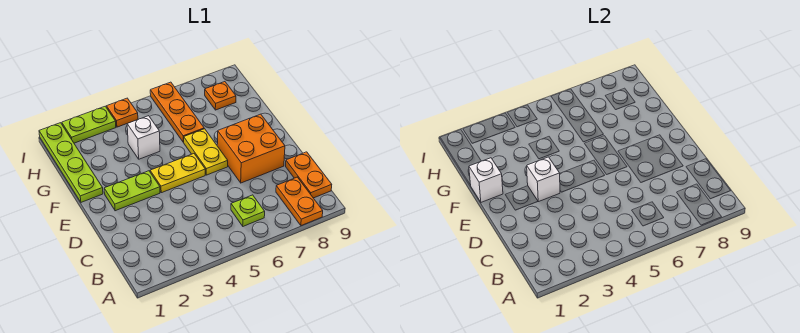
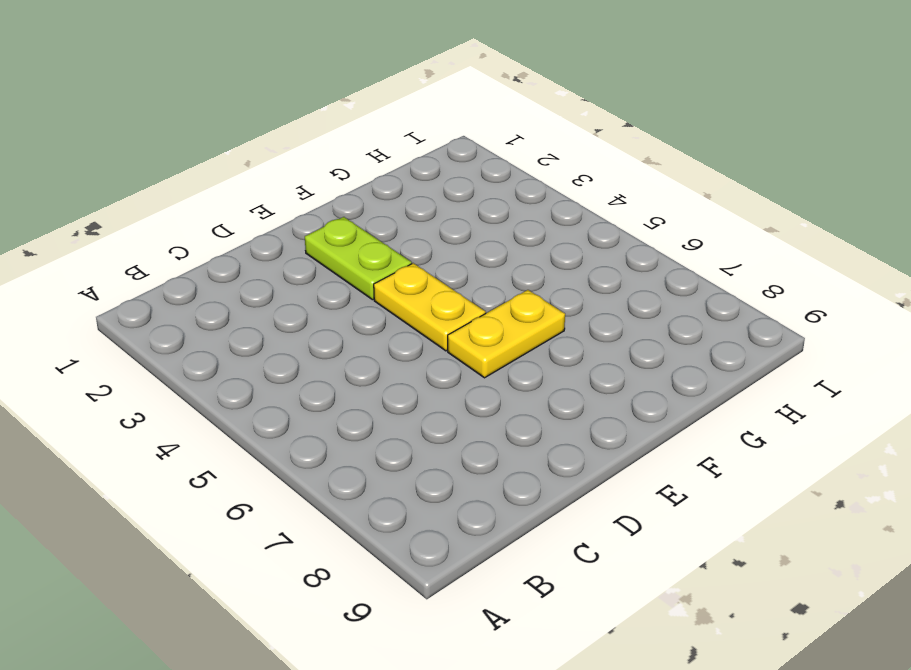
none -> orange plate A8:B8 level 1
none -> lime plate B6 level 1
none -> orange plate B9:C9 level 1

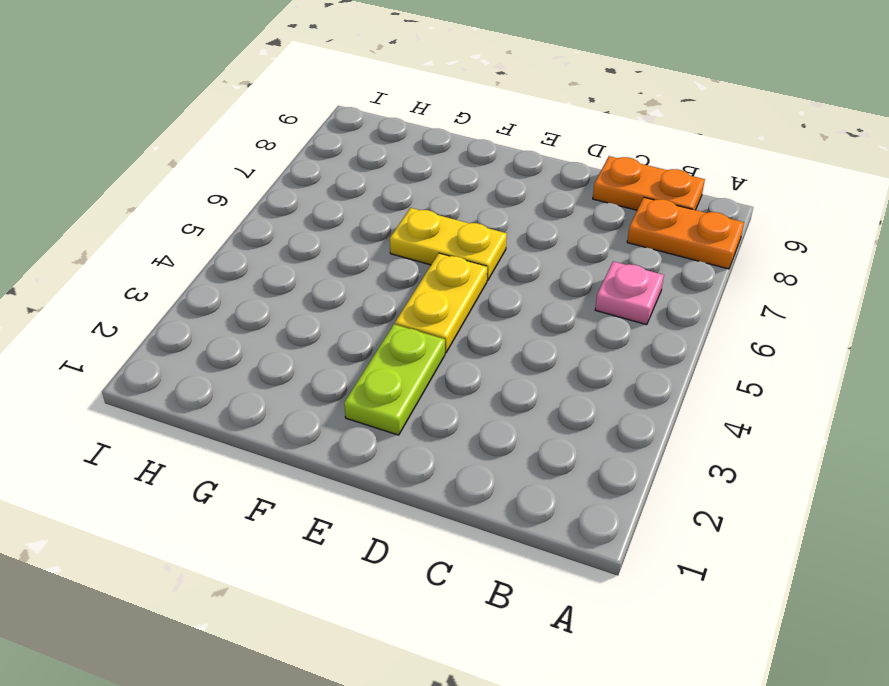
pink plate B6 level 1 -> lime plate B6 level 1
none -> orange brick D7:E8 level 1
none -> lime plate F1:I1 level 1
none -> white brick G4 level 1

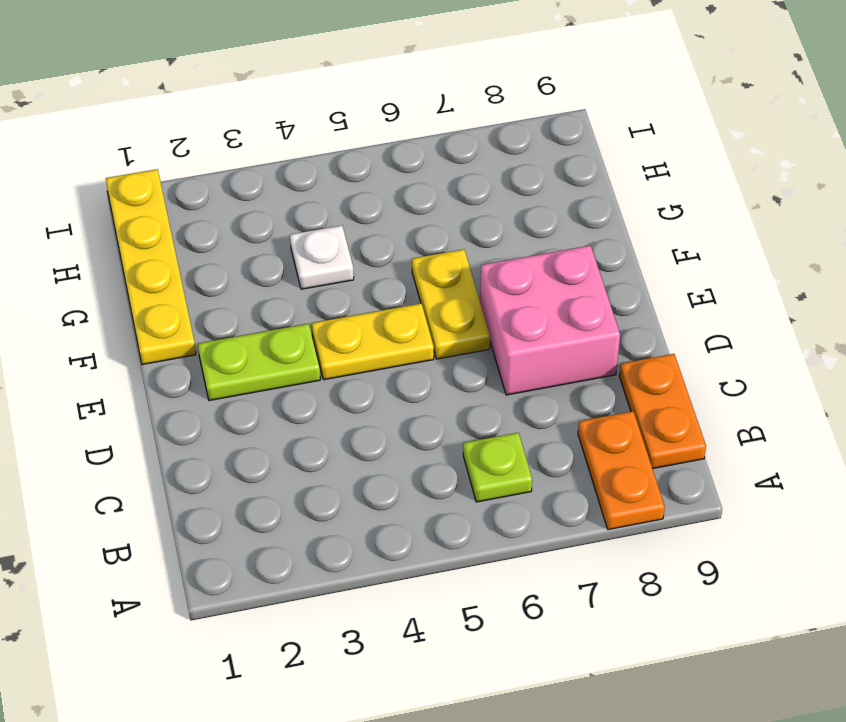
pink brick D7:E8 level 1 -> orange brick D7:E8 level 1
yellow plate F1:I1 level 1 -> lime plate F1:I1 level 1
white plate G4 level 1 -> white brick G4 level 1
none -> orange plate G6:I6 level 1
none -> orange plate H8 level 1
none -> lime plate I2:I3 level 1

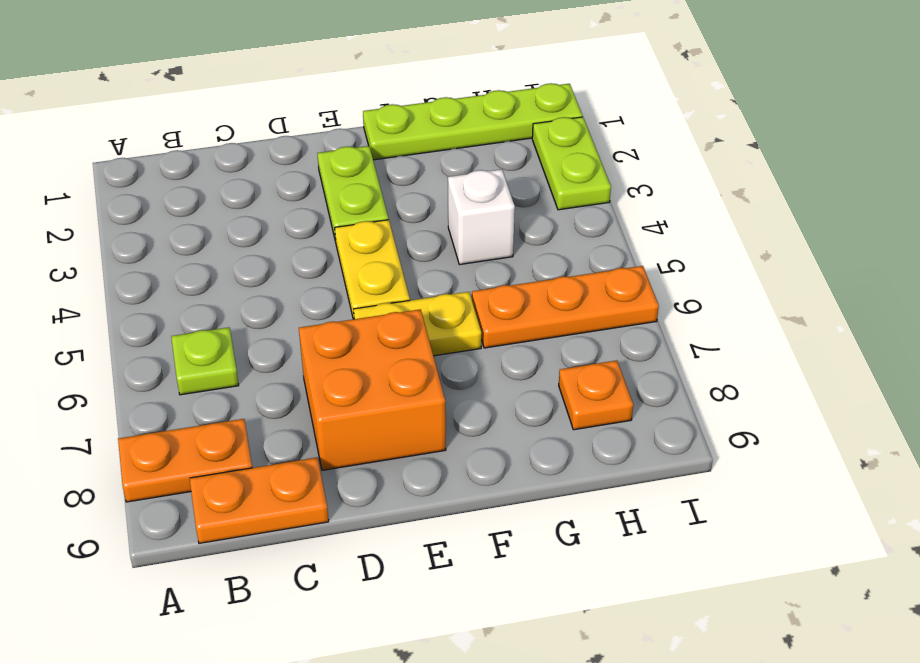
none -> orange plate I4 level 1
none -> white brick E3 level 2
none -> white brick F1 level 2

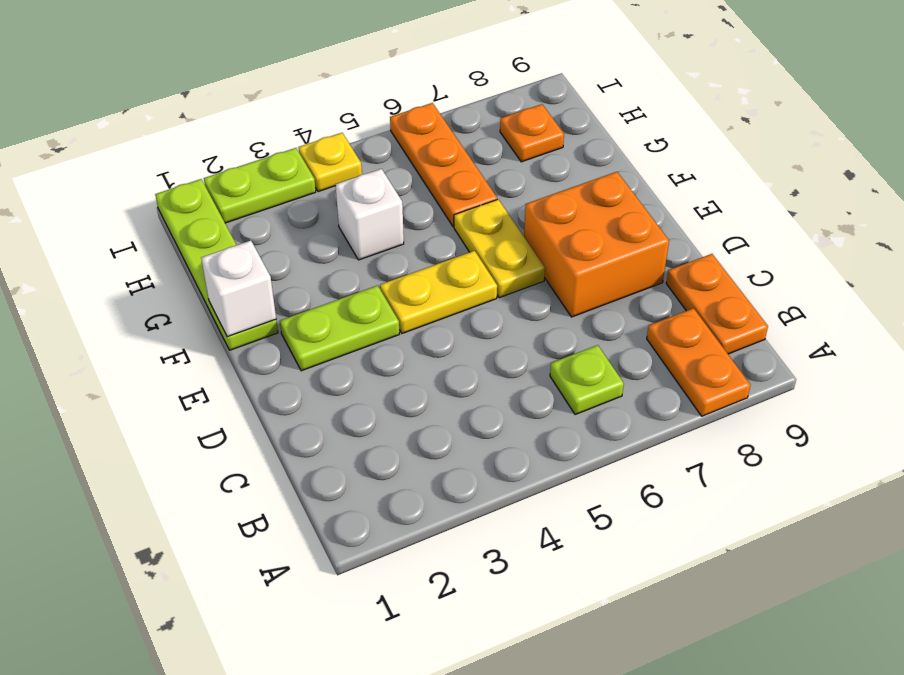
yellow plate I4 level 1 -> orange plate I4 level 1
none -> white brick E3 level 2

